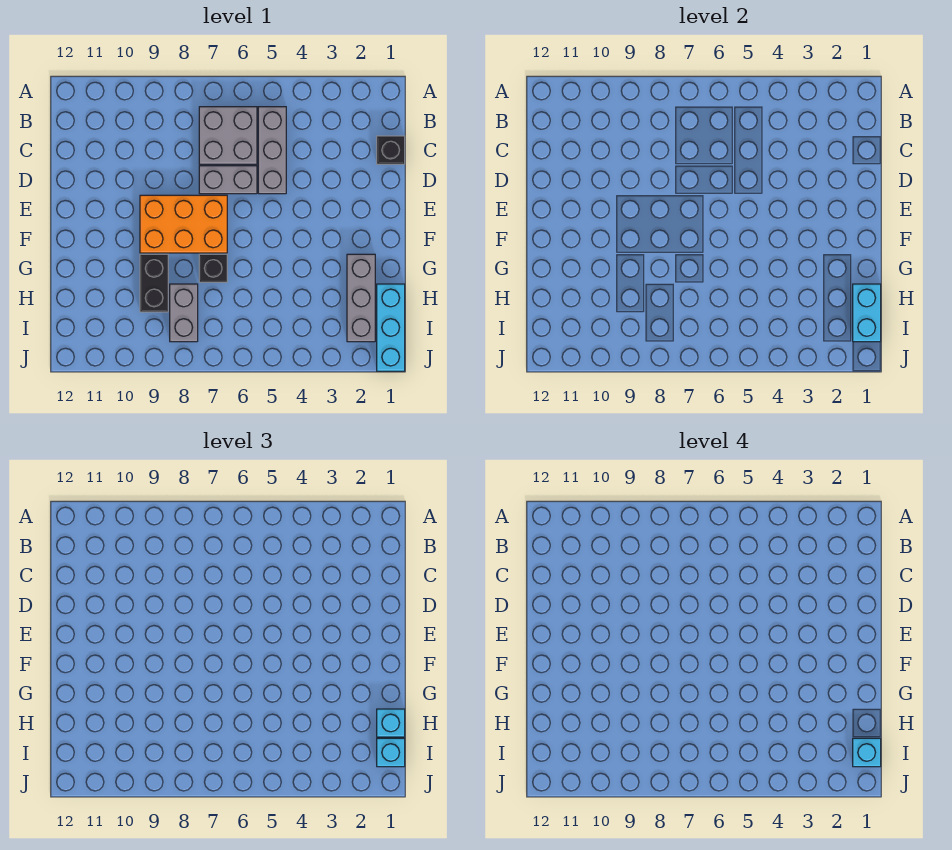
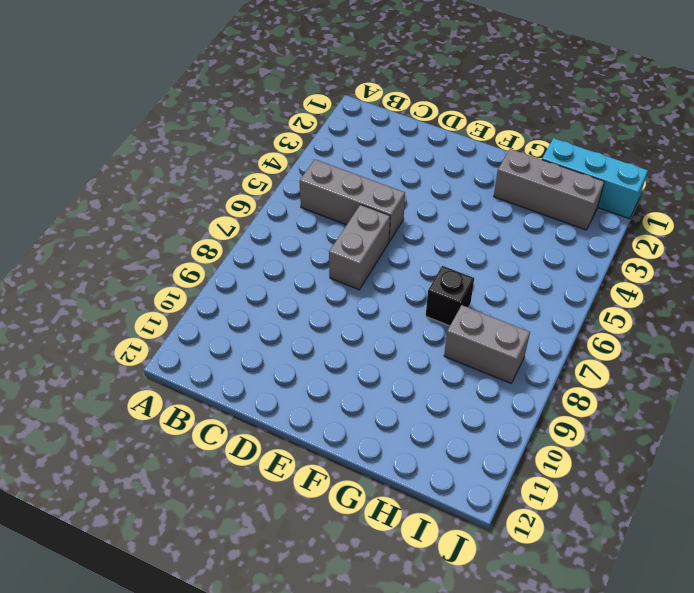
none -> grey brick B6:C7 level 1
none -> black brick C1 level 1
none -> orange brick E7:F9 level 1

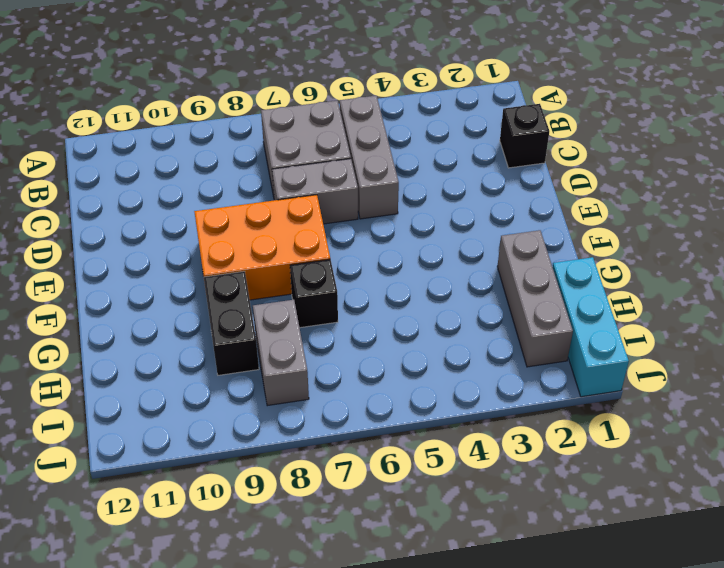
none -> cyan brick H1:I1 level 2
none -> cyan brick H1 level 3
none -> cyan brick I1 level 3

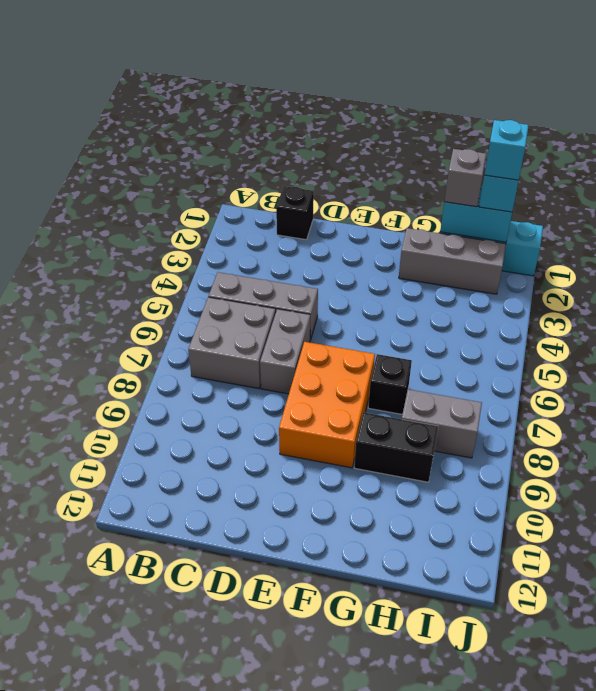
grey brick H1 level 3 -> cyan brick H1 level 3

